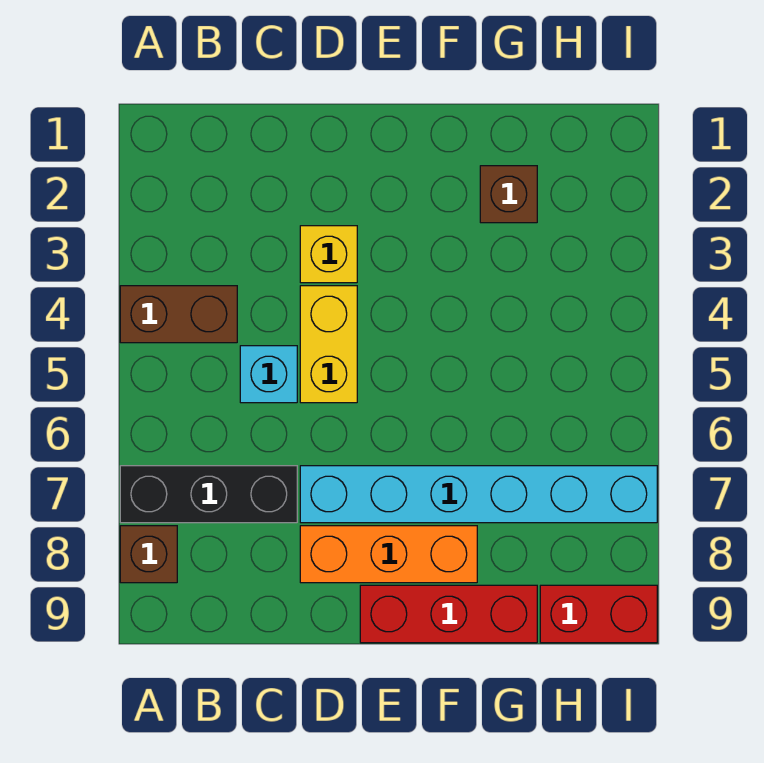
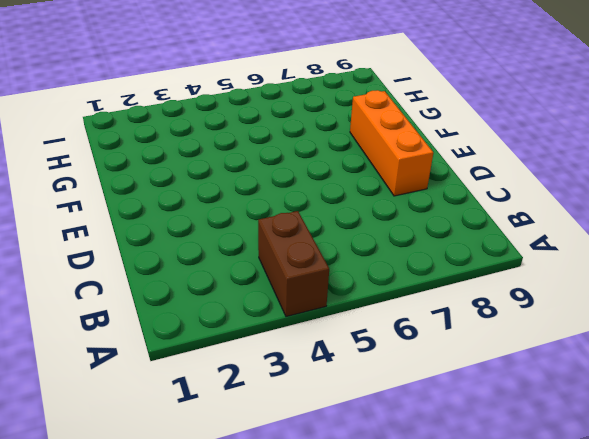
none -> black brick A7:C7 level 1
none -> brown brick A8 level 1

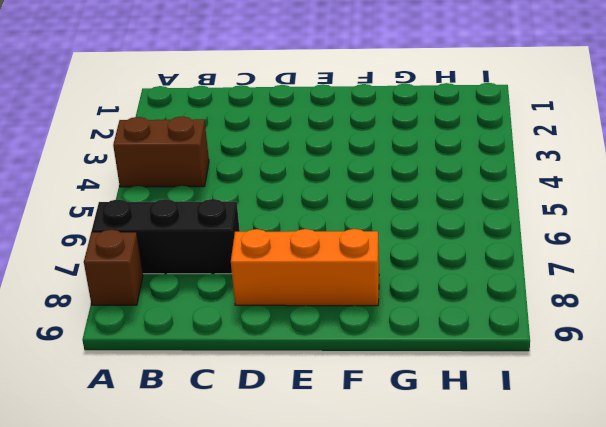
none -> cyan brick C5 level 1
none -> yellow brick D3 level 1

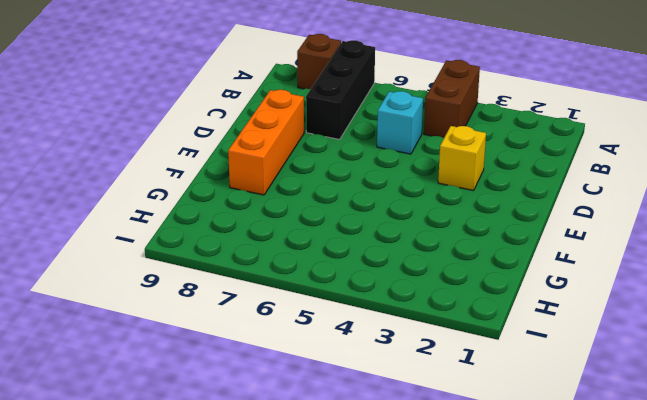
none -> yellow brick D4:D5 level 1
none -> cyan brick D7:I7 level 1

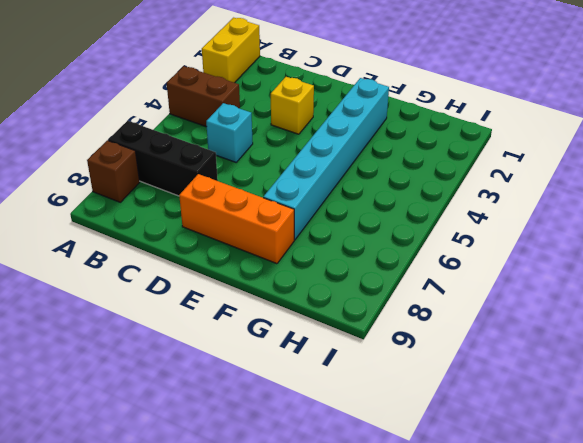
yellow brick A1:A2 level 1 -> yellow brick D4:D5 level 1
cyan brick F2:F7 level 1 -> cyan brick D7:I7 level 1
none -> red brick E9:G9 level 1
none -> brown brick G2 level 1

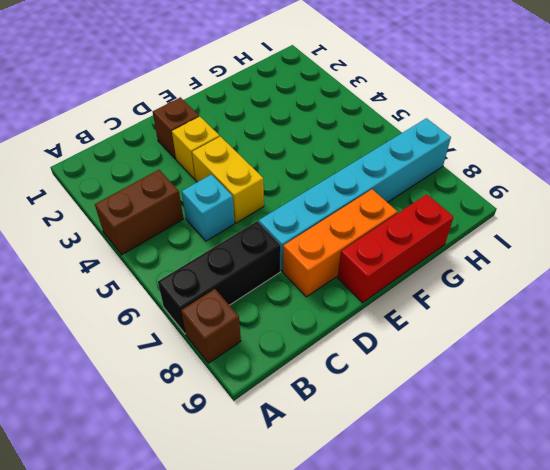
brown brick D2 level 1 -> brown brick G2 level 1
none -> red brick H9:I9 level 1

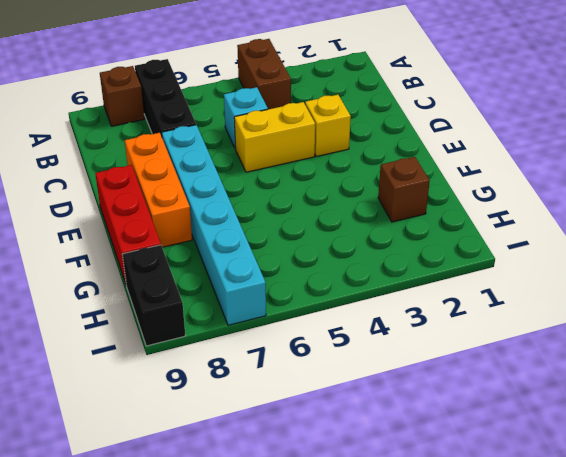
black brick H9:I9 level 1 -> red brick H9:I9 level 1

